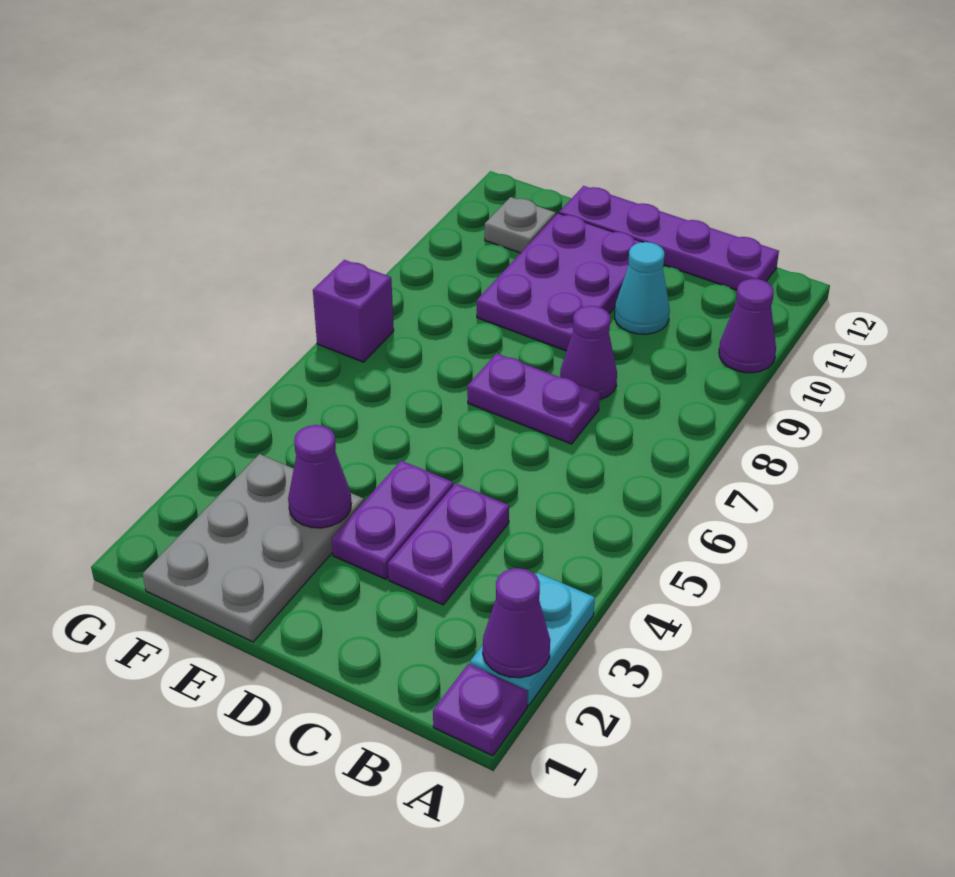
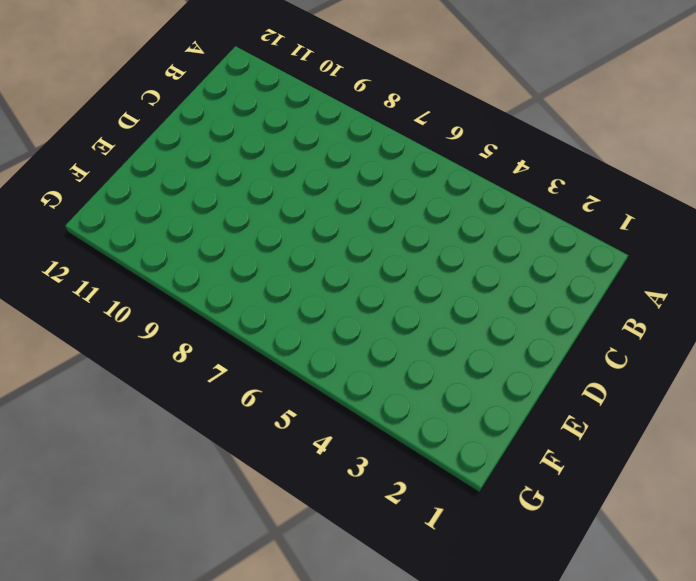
none -> purple plate A1 level 1
none -> cyan plate A2:A3 level 1
none -> purple cone A10 level 1

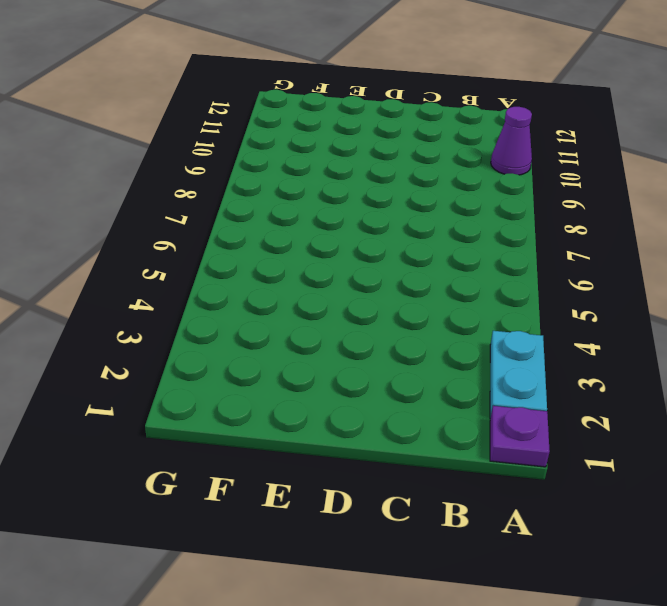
none -> purple plate B12:E12 level 1
none -> purple plate C3:C4 level 1
none -> purple plate C7:D7 level 1

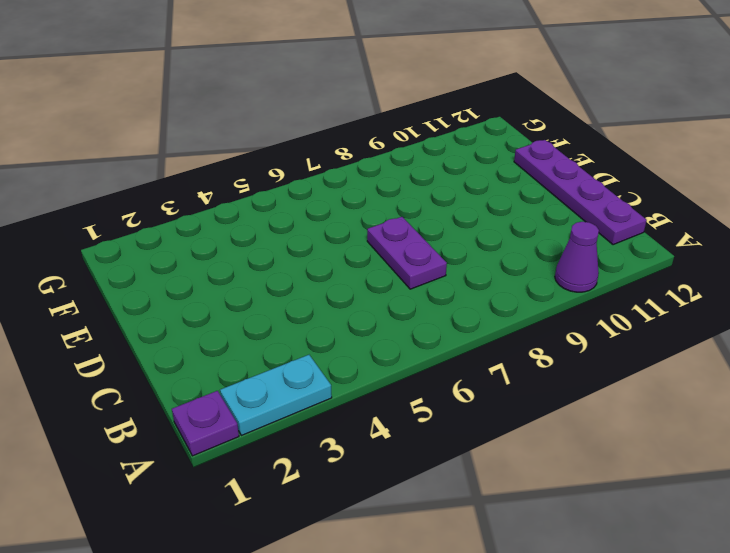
none -> purple plate C3:C4 level 1
none -> purple cone C8 level 1
none -> cyan cone C10 level 1

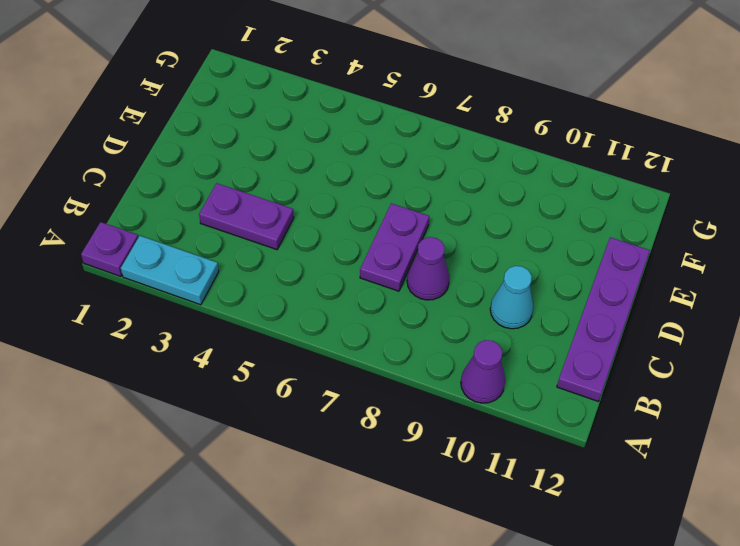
none -> purple plate D3:D4 level 1
none -> purple plate D9:E11 level 1
none -> grey plate E1:F3 level 1

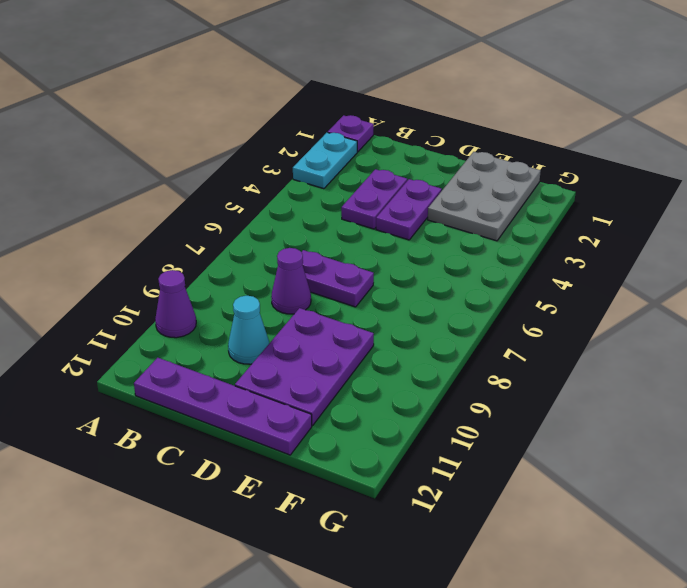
none -> grey plate F11 level 1
none -> purple brick G7 level 1
none -> purple cone A2 level 2

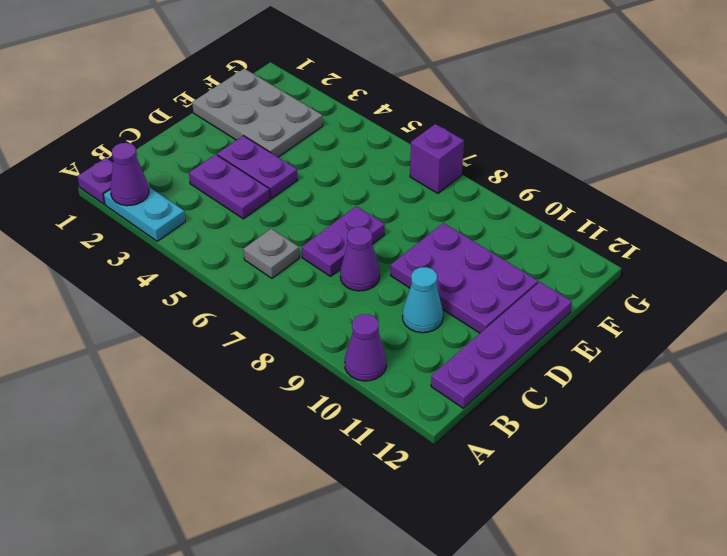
grey plate B6 level 1 -> grey plate F11 level 1
none -> purple cone E3 level 2

